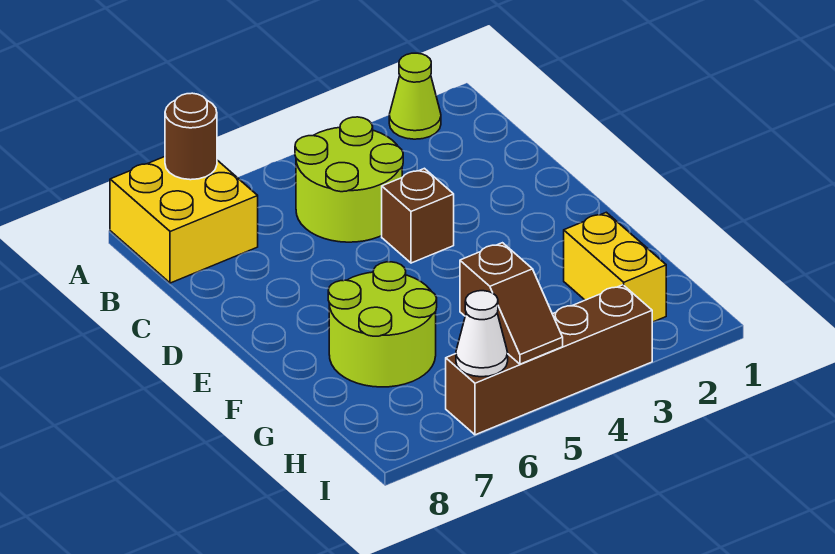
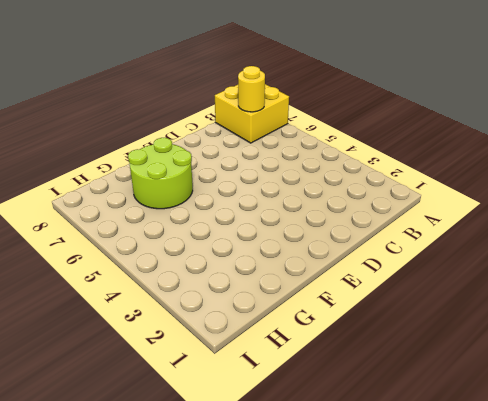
yellow round brick B7 level 2 -> none
none -> lime cone A2 level 1
none -> lime round brick B4:C5 level 1

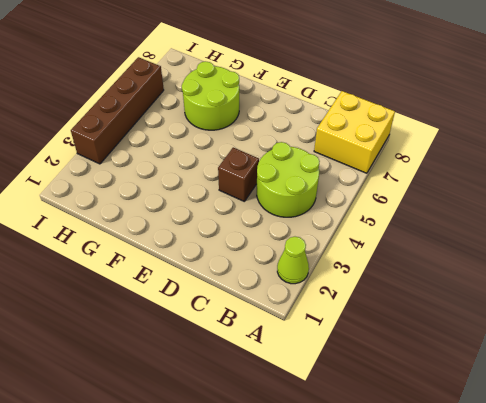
none -> yellow brick G2:H2 level 1
none -> brown round brick A7 level 2

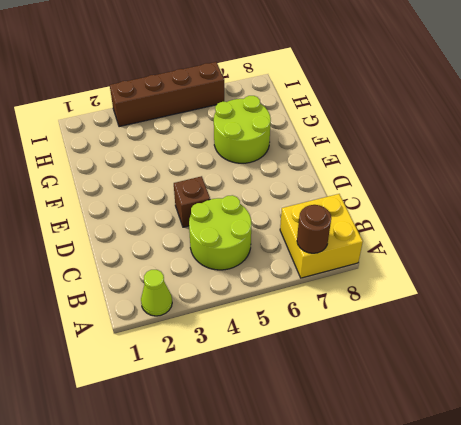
none -> yellow brick G2:H2 level 1
none -> brown slope H5:I5 level 2 top H

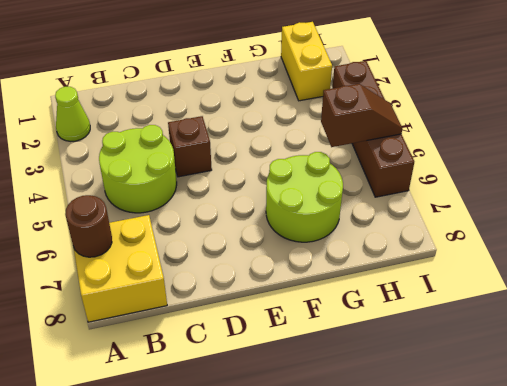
yellow brick H1:H2 level 1 -> yellow brick G2:H2 level 1
none -> white cone I6 level 2

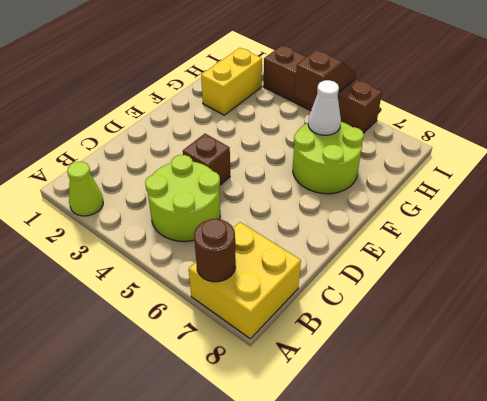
white cone G6 level 2 -> white cone I6 level 2

